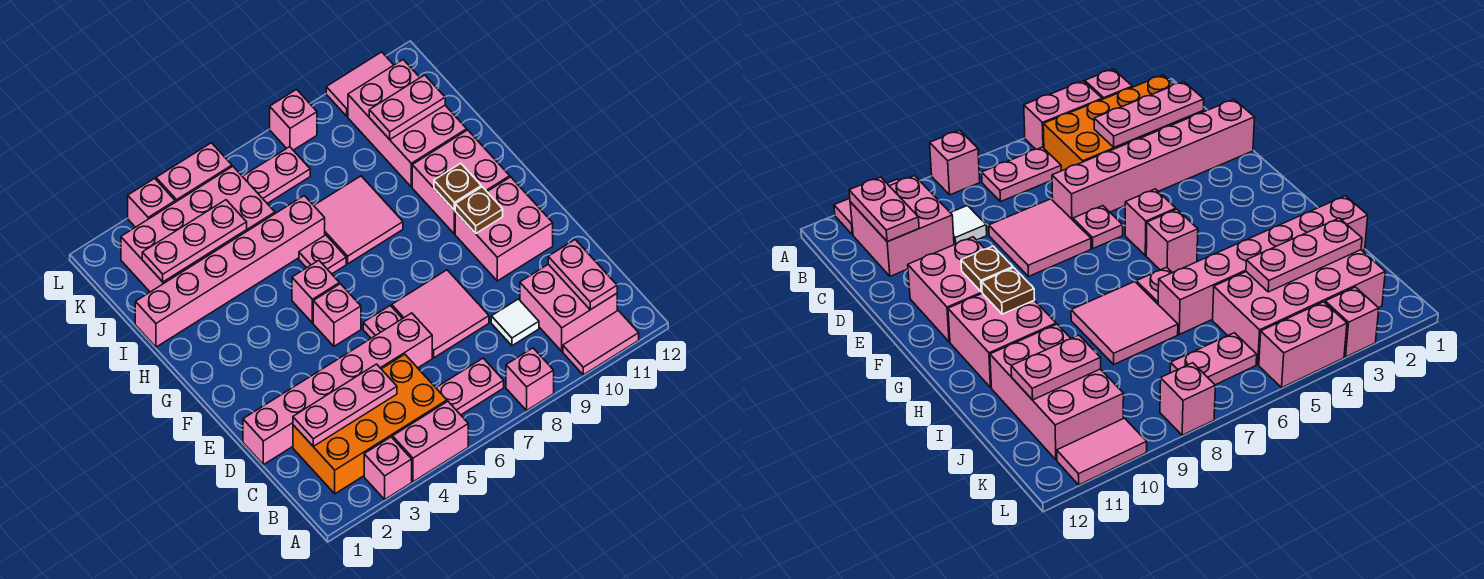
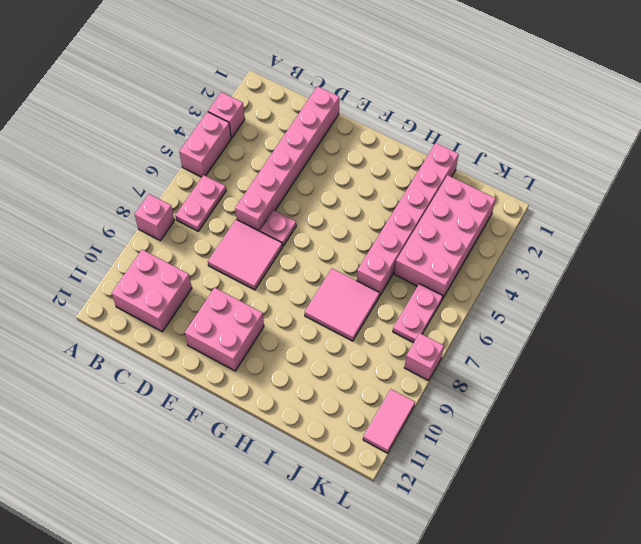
none -> pink tile A10:A11 level 1
none -> orange brick B2:C5 level 1
none -> white tile C9 level 1
none -> pink brick F5 level 1

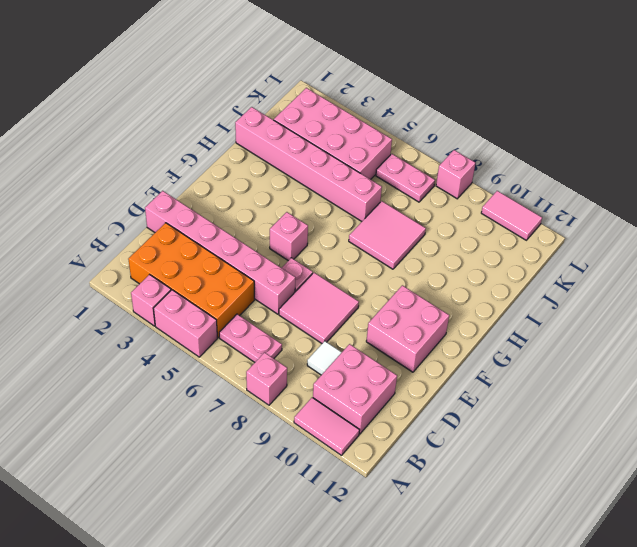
none -> pink brick G5 level 1
none -> pink brick G10:H11 level 1
none -> pink plate H6 level 1
none -> pink brick I10:K11 level 1

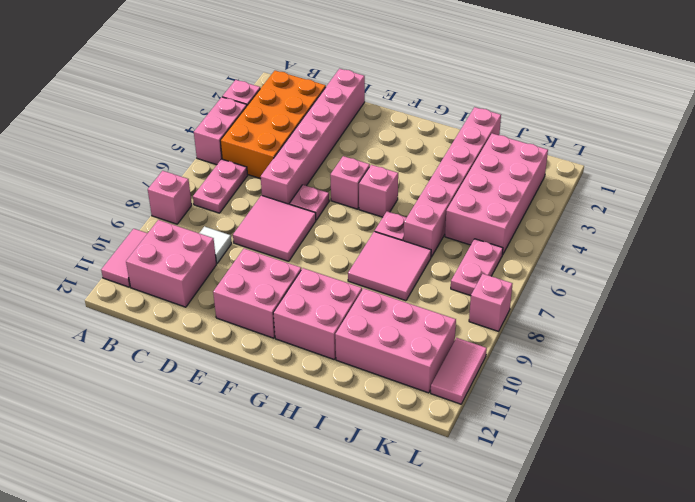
none -> pink brick L3 level 1
none -> pink brick L4:L5 level 1
none -> pink plate B11:C11 level 2
none -> pink plate C2:C4 level 2

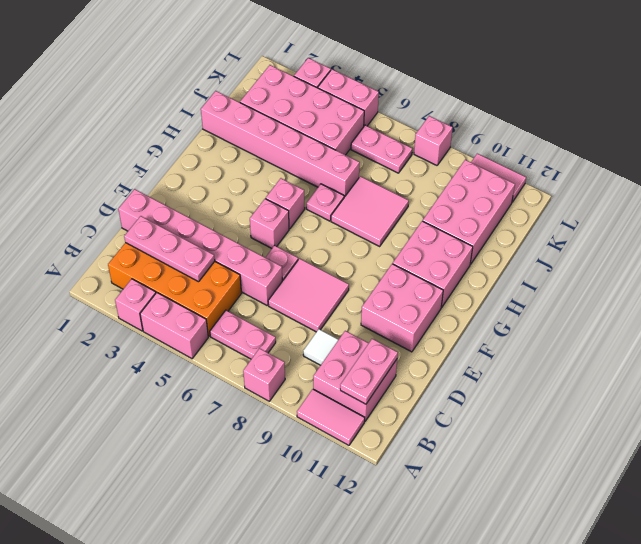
none -> brown plate F10 level 2
none -> brown plate G10 level 2
none -> pink plate J2:J4 level 2
none -> pink plate J10:J11 level 2

